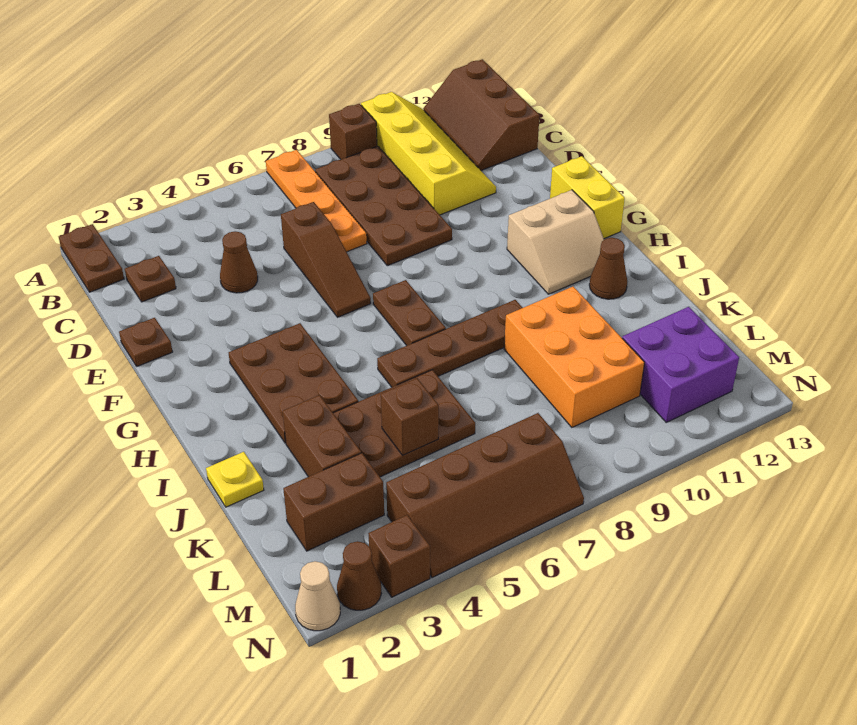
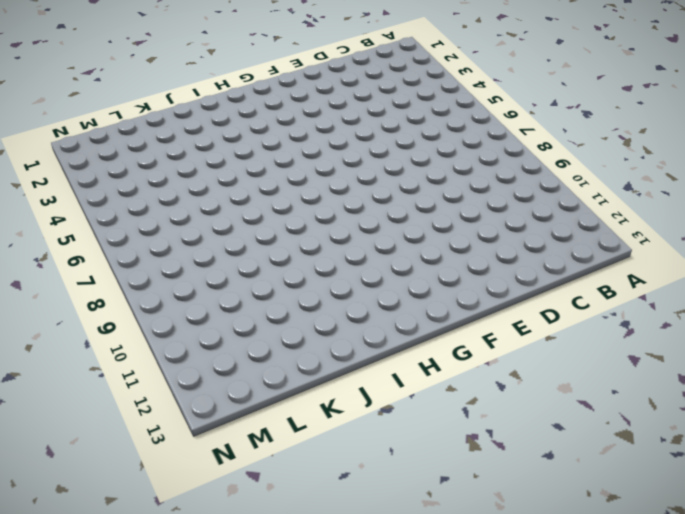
none -> brown plate A1:B1 level 1
none -> orange plate A7:D7 level 1
none -> brown brick A9 level 1

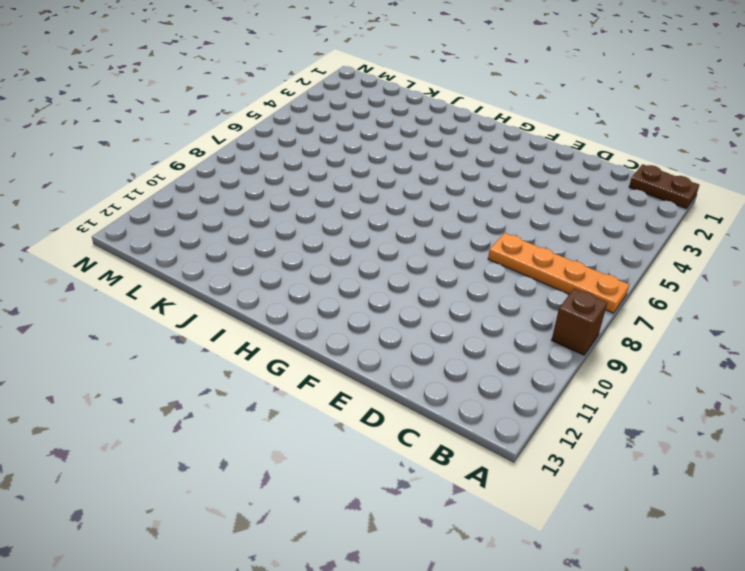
none -> yellow slope A10:D11 level 1 top 10
none -> brown slope A12:C13 level 1 top 13
none -> brown plate B8:E9 level 1

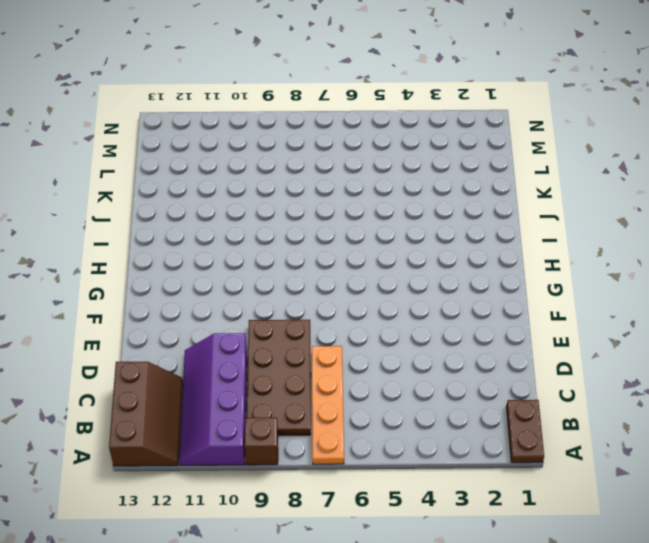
purple slope A10:D11 level 1 top 10 -> yellow slope A10:D11 level 1 top 10
none -> brown plate C2 level 1
none -> brown cone D4 level 1
none -> brown slope D6:F6 level 1 top D

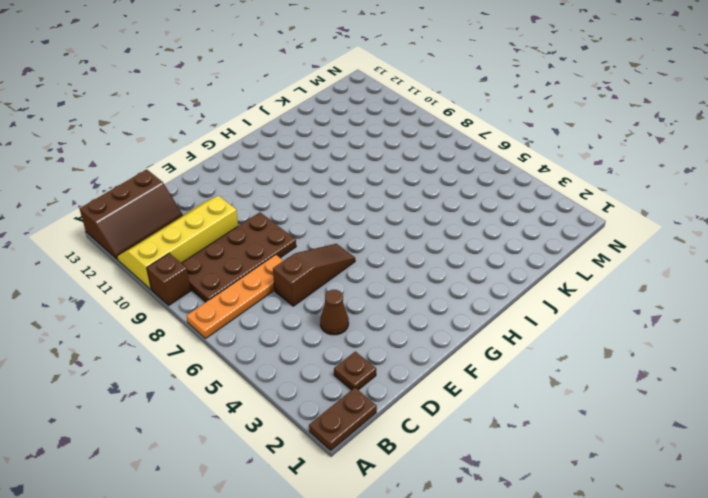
none -> brown plate E1 level 1
none -> yellow brick F13:G13 level 1
none -> brown plate G3:I4 level 1

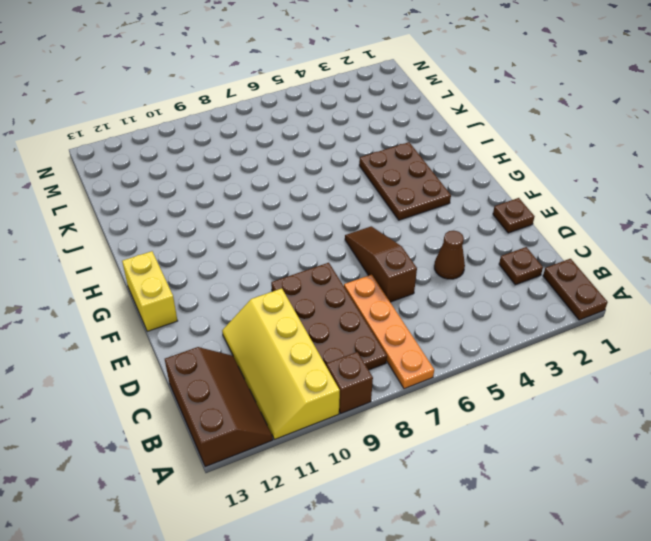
none -> brown plate G7:H7 level 1
none -> tan slope G11:H12 level 1 top G
none -> brown plate I6:I9 level 1

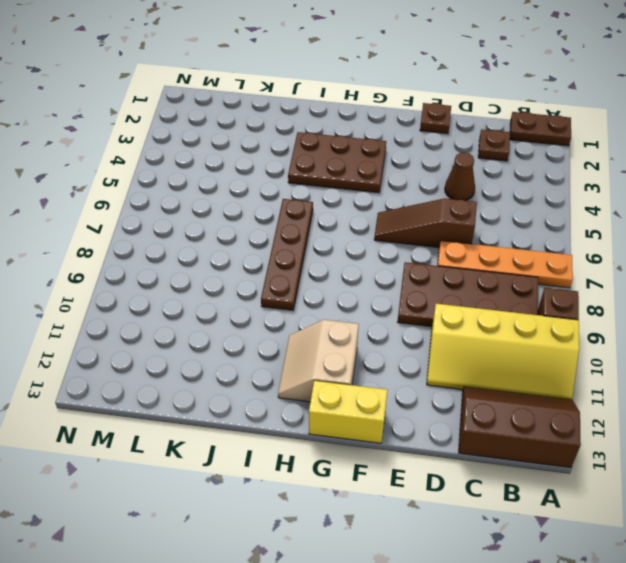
none -> brown plate G7:H7 level 1
none -> brown cone I12 level 1
none -> yellow plate J1 level 1

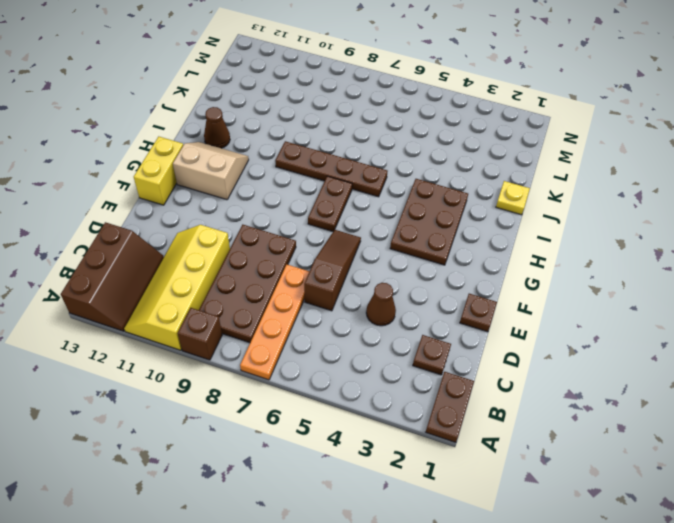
none -> brown brick J3:K3 level 1
none -> brown plate J4:K6 level 1
none -> orange brick J9:L10 level 1

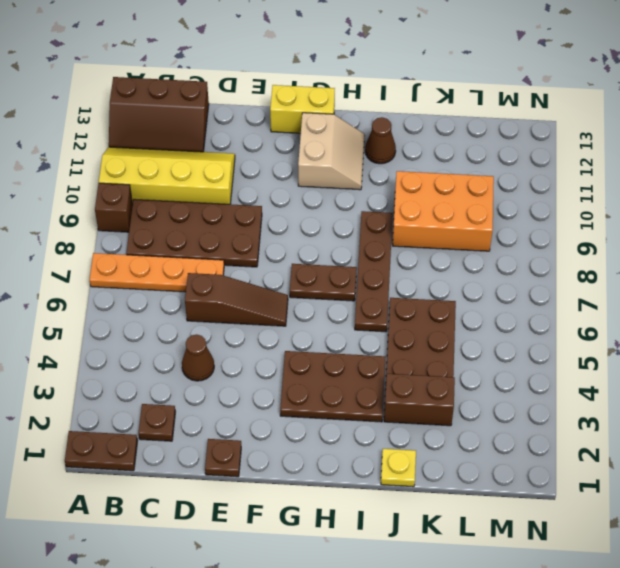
none -> brown brick L2:L3 level 1
none -> purple brick L11:M12 level 1
none -> brown slope M4:N7 level 1 top M

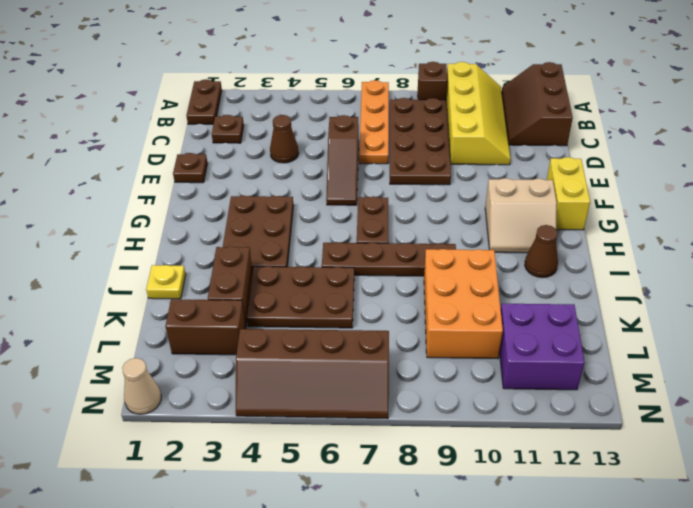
none -> brown cone N2 level 1
none -> brown brick N3 level 1
none -> brown brick K5 level 2

